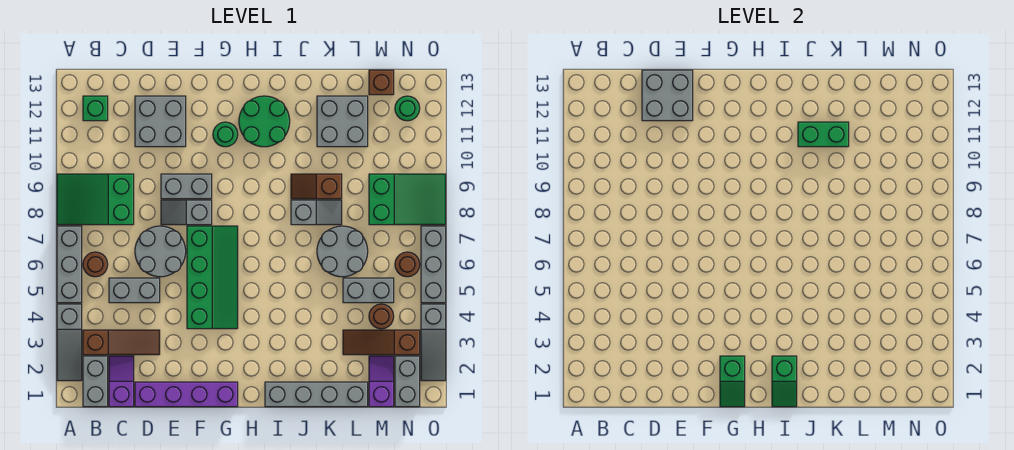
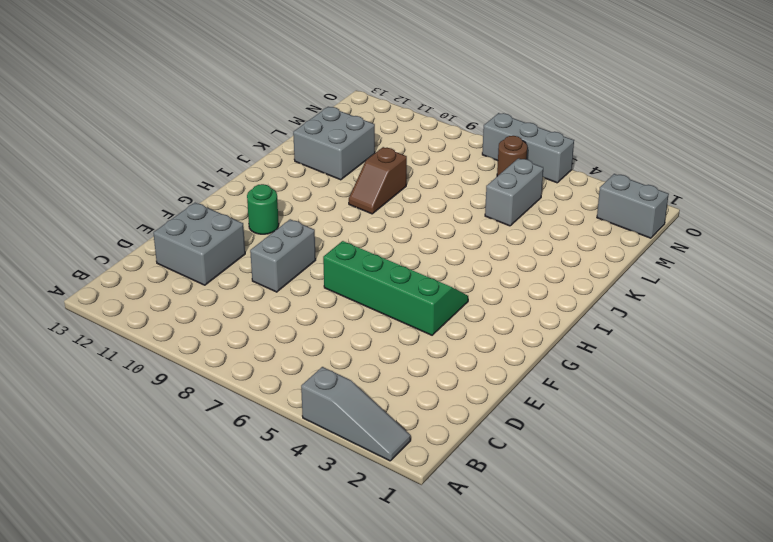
none -> grey brick A5:A7 level 1
none -> green slope A8:C9 level 1 top C
none -> grey brick B1:B2 level 1
none -> brown slope B3:D3 level 1 top B

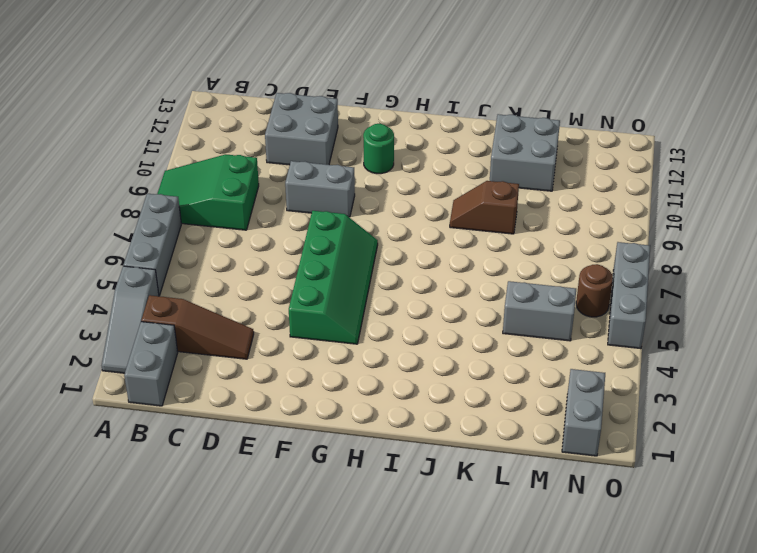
none -> brown round brick B6 level 1
none -> green brick B12 level 1
none -> purple slope C1:C2 level 1 top 1
none -> grey brick C5:D5 level 1

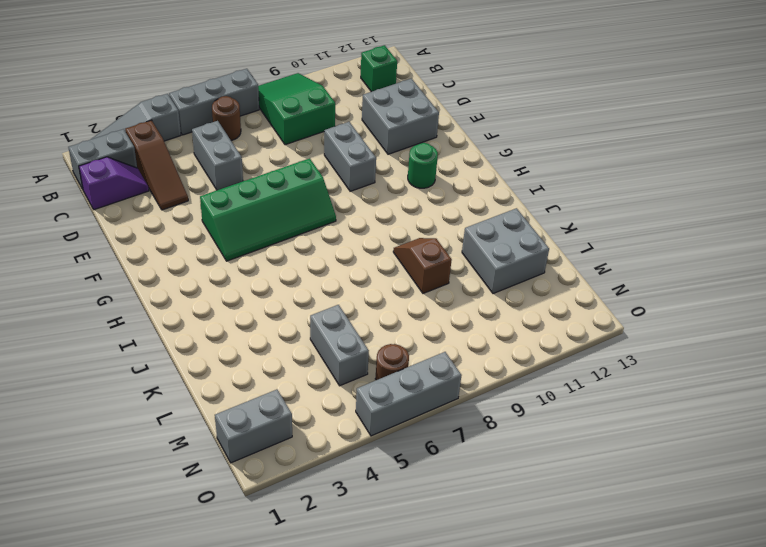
none -> purple brick D1:G1 level 1
none -> grey round brick D6:E7 level 1
none -> grey slope E8:F8 level 1 top F
none -> green round brick H11:I12 level 1

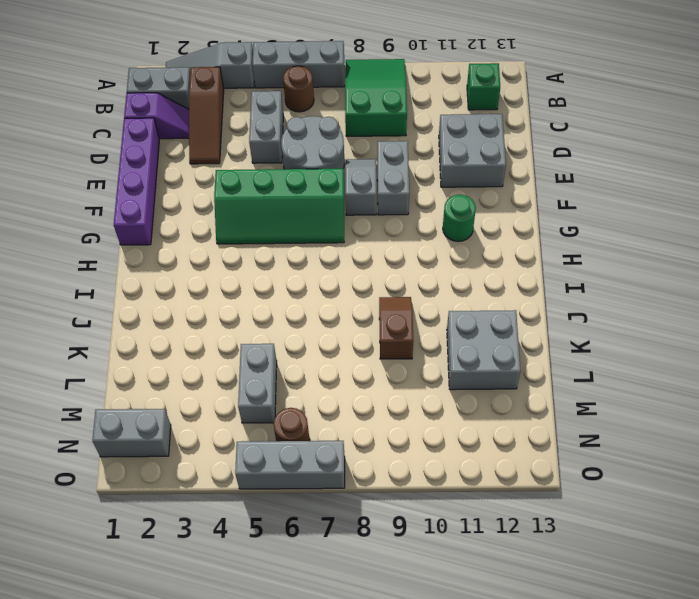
none -> green round brick H11:I12 level 1
none -> grey brick I1:L1 level 1
none -> grey slope J8:K8 level 1 top J
none -> grey round brick K6:L7 level 1

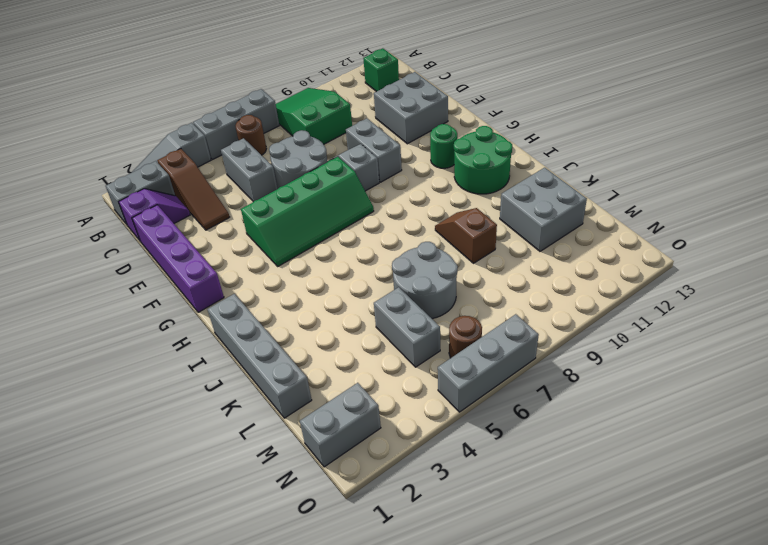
none -> grey slope J8:K8 level 1 top J
none -> brown slope L3:N3 level 1 top N
none -> purple slope M1:M2 level 1 top 1
none -> brown round brick M4 level 1

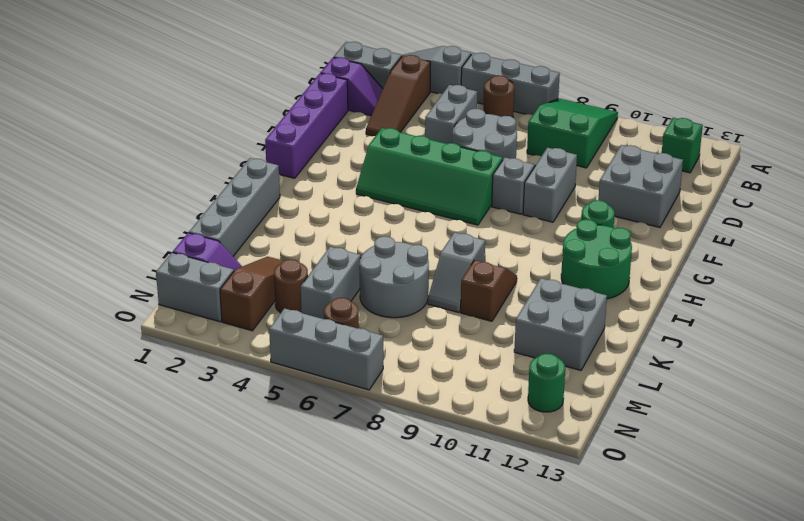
none -> green slope M8:O9 level 1 top M
none -> brown brick M13 level 1
none -> grey slope O2:O4 level 1 top 4
none -> grey brick D12:E13 level 2

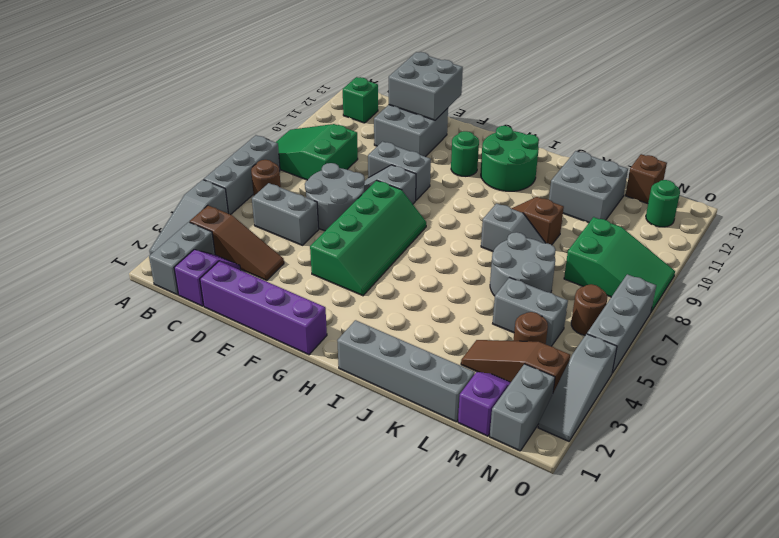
none -> green slope G1:G2 level 2 top 2
none -> green slope I1:I2 level 2 top 2
none -> green brick J11:K11 level 2

